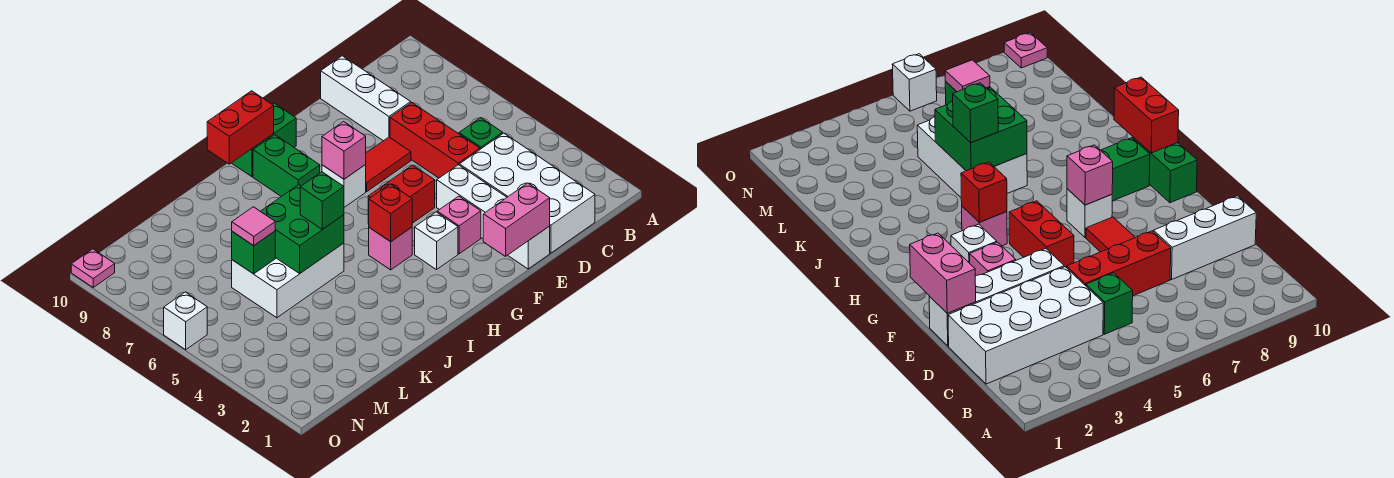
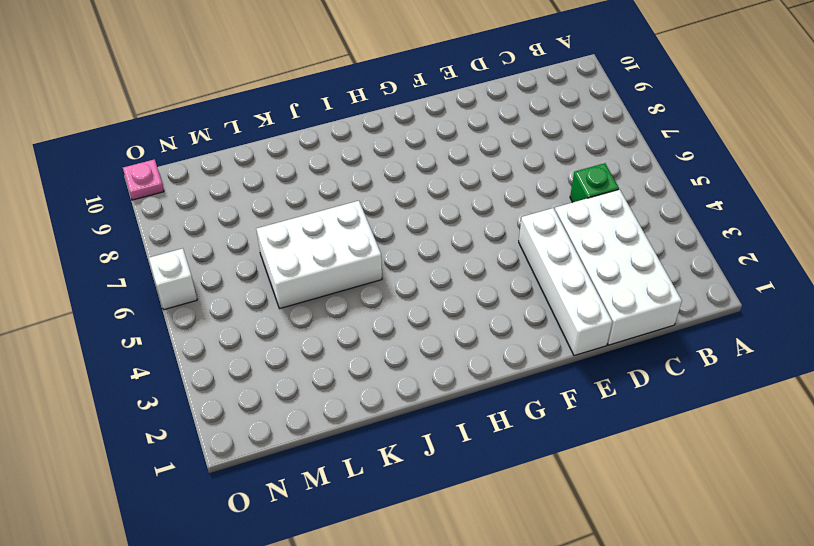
none -> red brick D5:D7 level 1
none -> white brick D8:D10 level 1
none -> red tile E7:F7 level 1

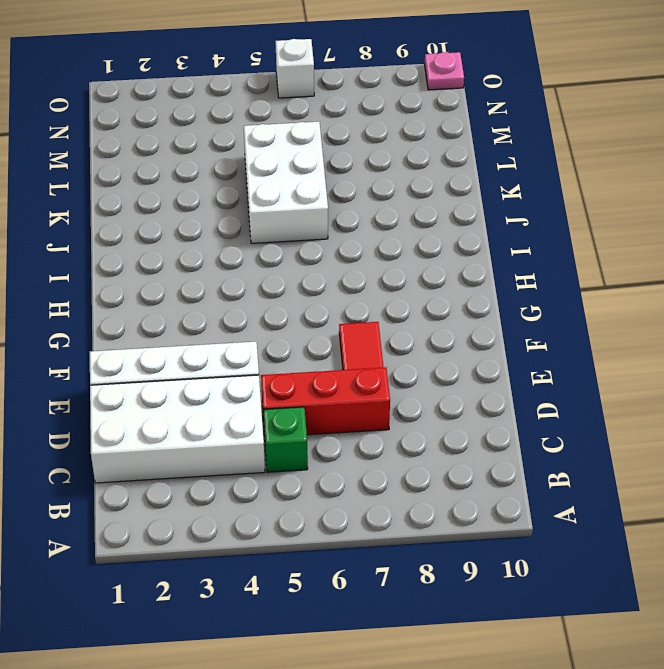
none -> white brick D8:D10 level 1
none -> pink brick F3 level 1
none -> red brick F5:G5 level 1

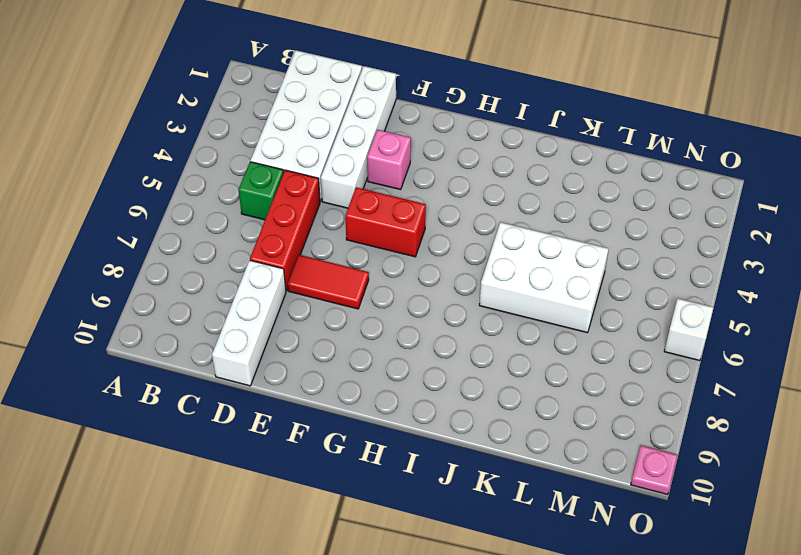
none -> white brick G3 level 1
none -> white brick G7 level 1
none -> green brick G10:H10 level 1

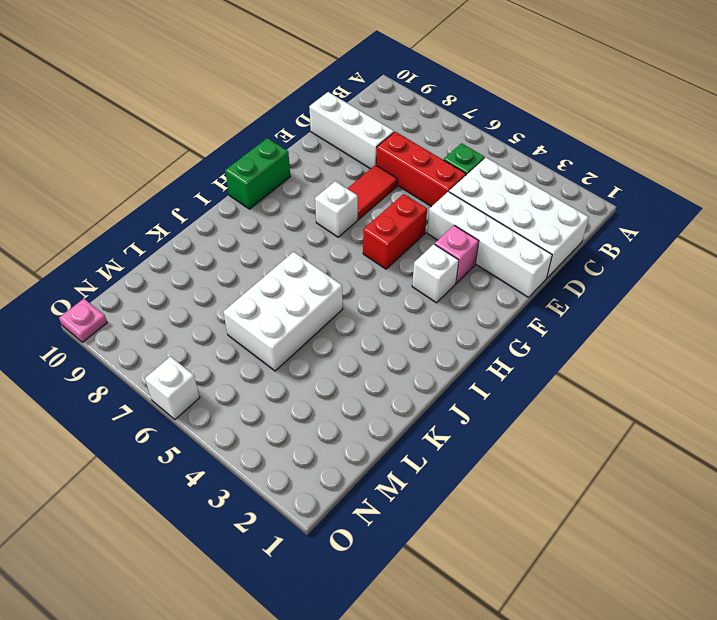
none -> pink brick H4 level 1
none -> green brick H8:H9 level 1
none -> pink brick E1:F1 level 2

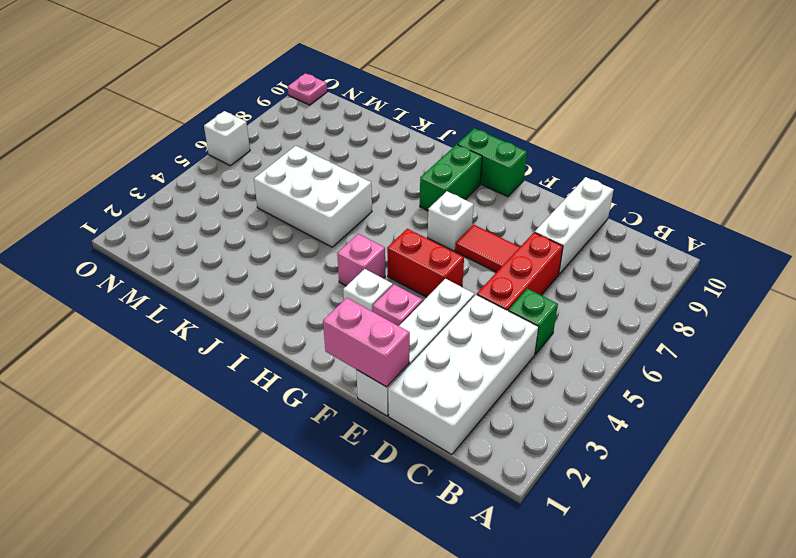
none -> pink brick G7 level 2
none -> red brick H4 level 2
none -> red brick H10:I10 level 2

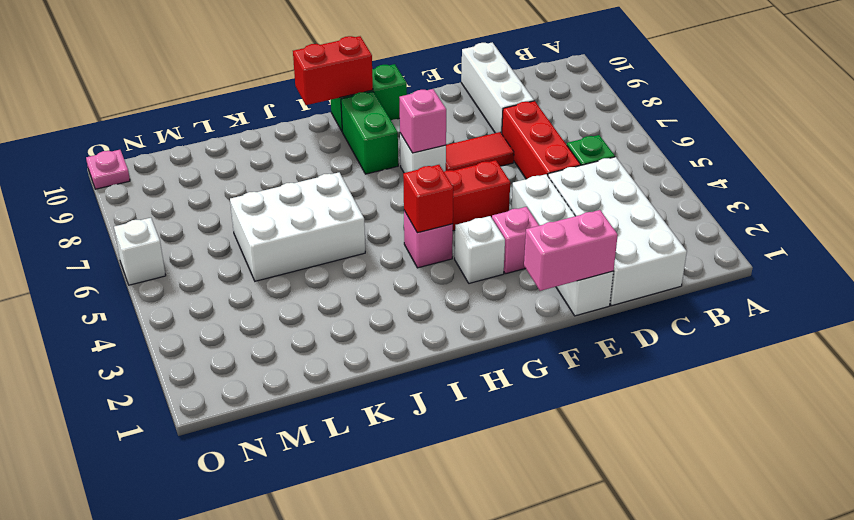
none -> green brick J5:K6 level 2
none -> green brick L6 level 2
none -> green brick J5 level 3

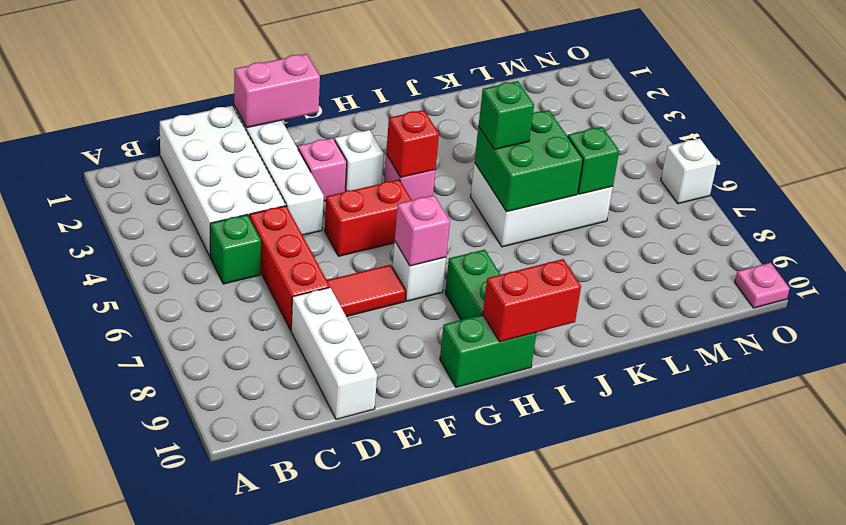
none -> pink tile L6 level 3

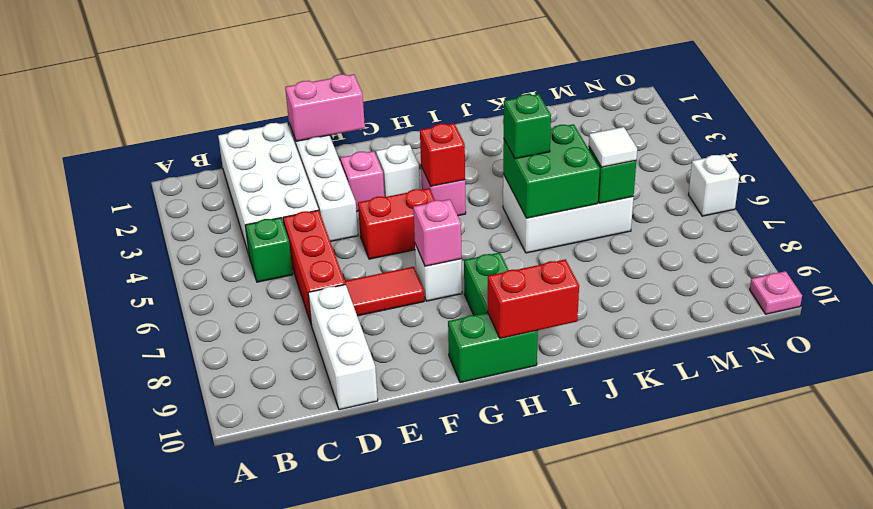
white tile L6 level 3 -> pink tile L6 level 3

